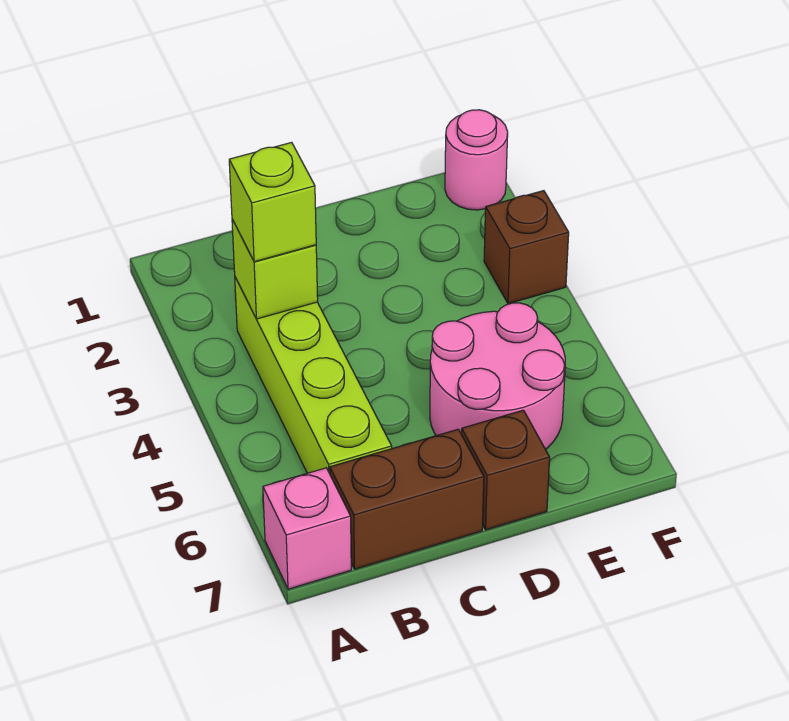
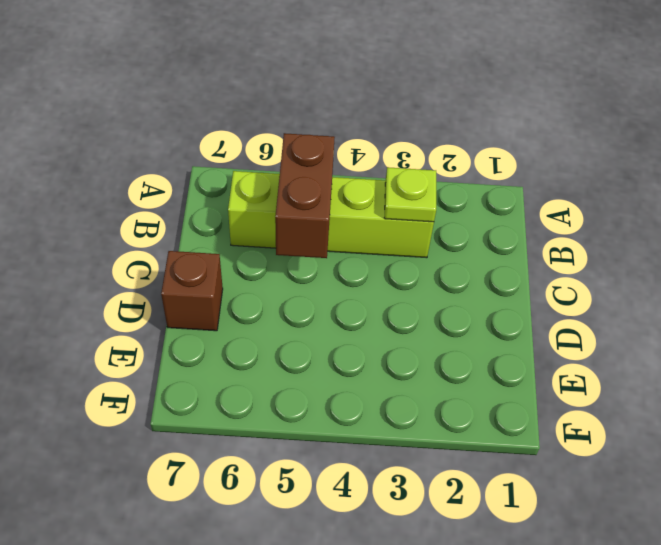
lime plate B3 level 2 -> lime brick B3 level 2
brown brick B5:C5 level 2 -> brown brick B7:C7 level 1
none -> pink brick A7 level 1
none -> pink round brick D5:E6 level 1

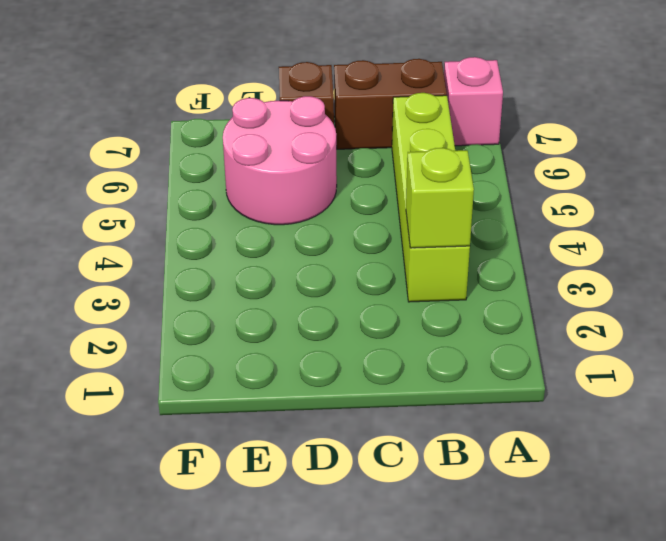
none -> pink round brick F1 level 1
none -> brown brick F3 level 1

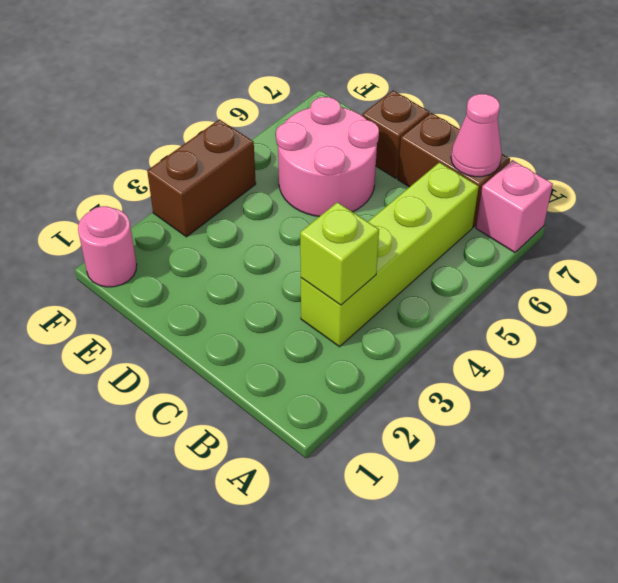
pink cone B7 level 2 -> none
brown brick F3:F4 level 1 -> brown brick F3 level 1
none -> lime brick B3 level 3

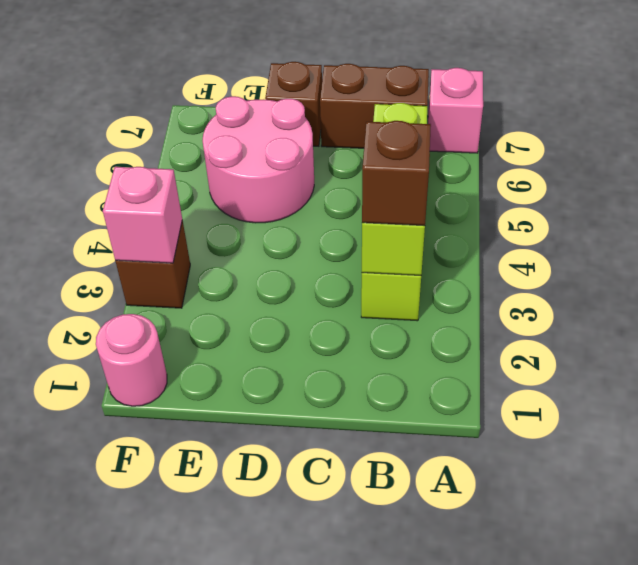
brown brick B3 level 3 -> lime brick B3 level 3
pink brick F3 level 2 -> none

